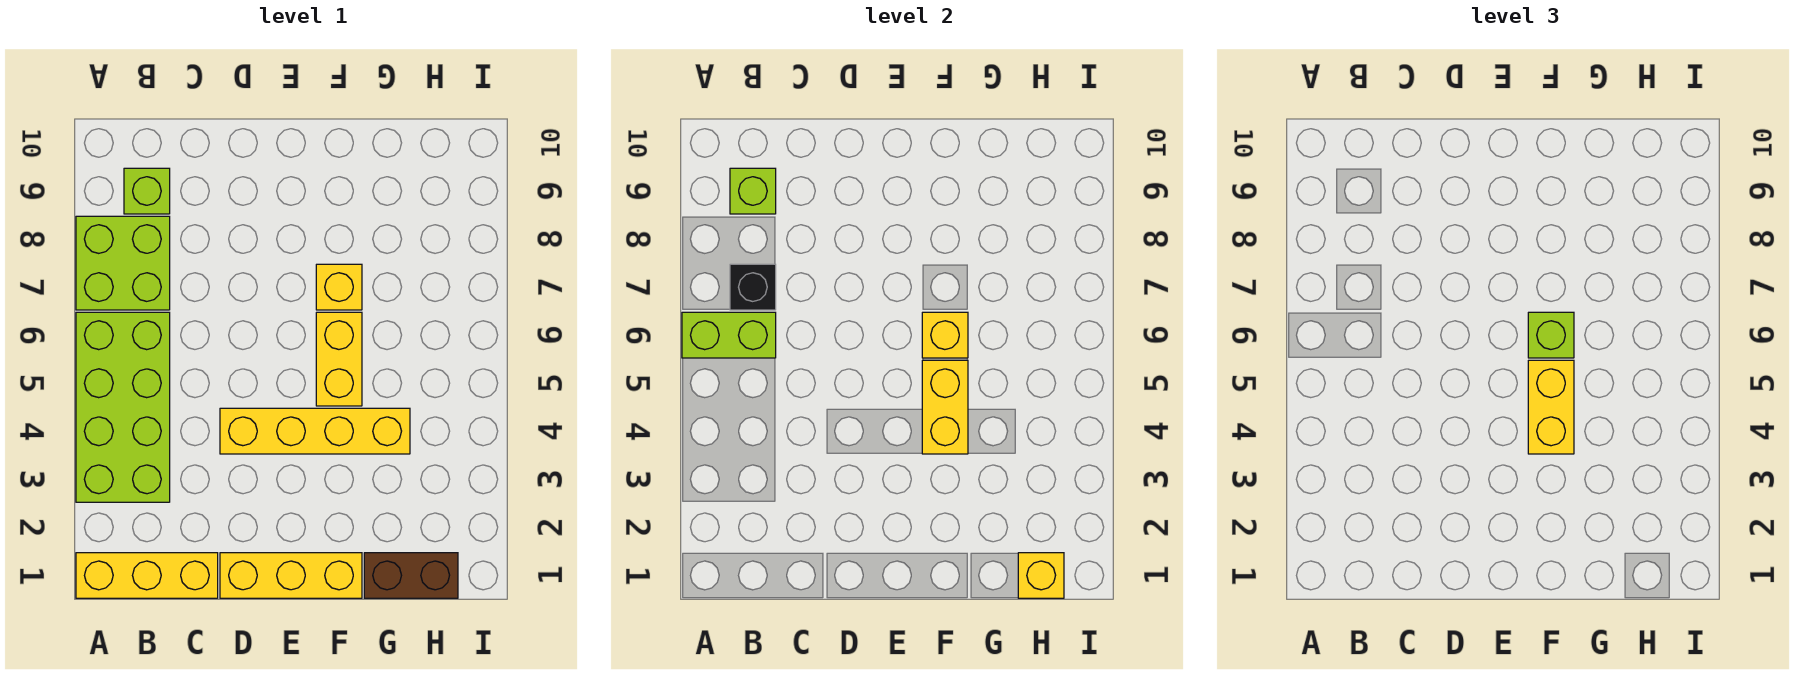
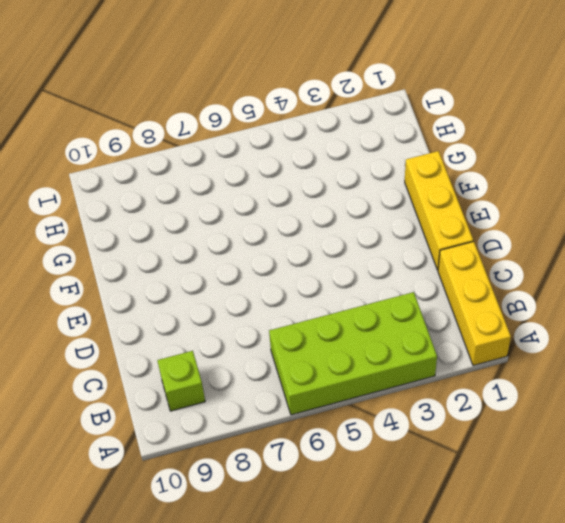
none -> lime brick A7:B8 level 1
none -> yellow brick D4:G4 level 1
none -> yellow brick F5:F6 level 1

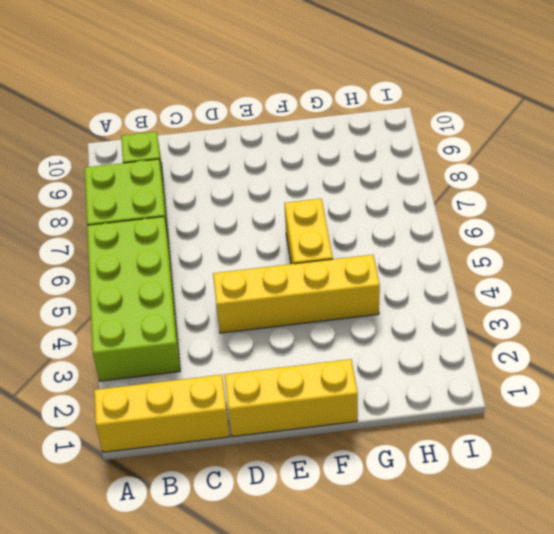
none -> yellow brick F7 level 1
none -> brown brick G1:H1 level 1
none -> lime brick A6:B6 level 2

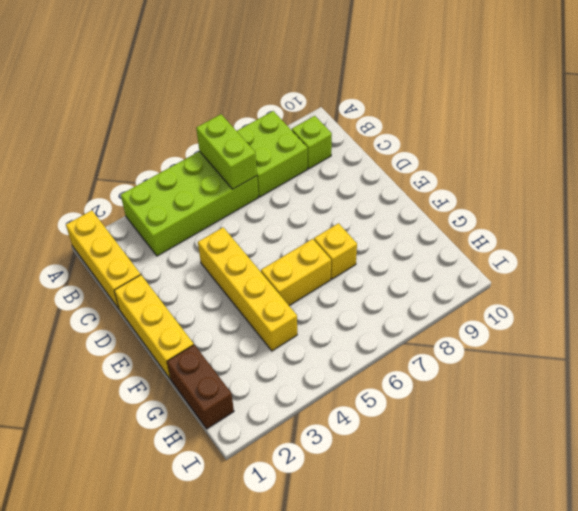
none -> black brick B7 level 2
none -> lime brick B9 level 2
none -> yellow brick F4:F5 level 2

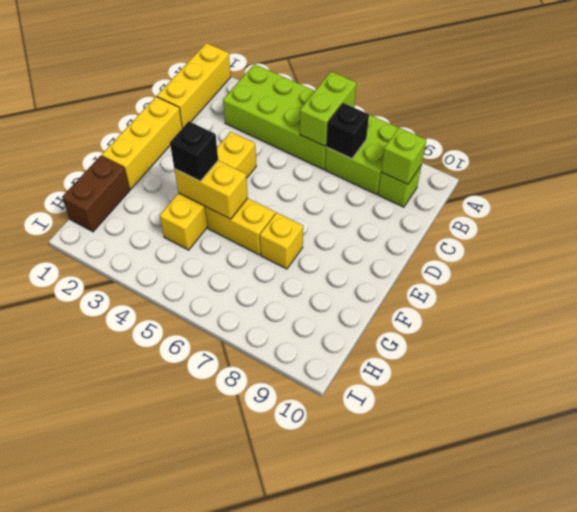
black brick F4 level 3 -> yellow brick F4:F5 level 3
none -> yellow brick F6 level 2
none -> yellow brick H1 level 2
none -> lime brick F6 level 3

